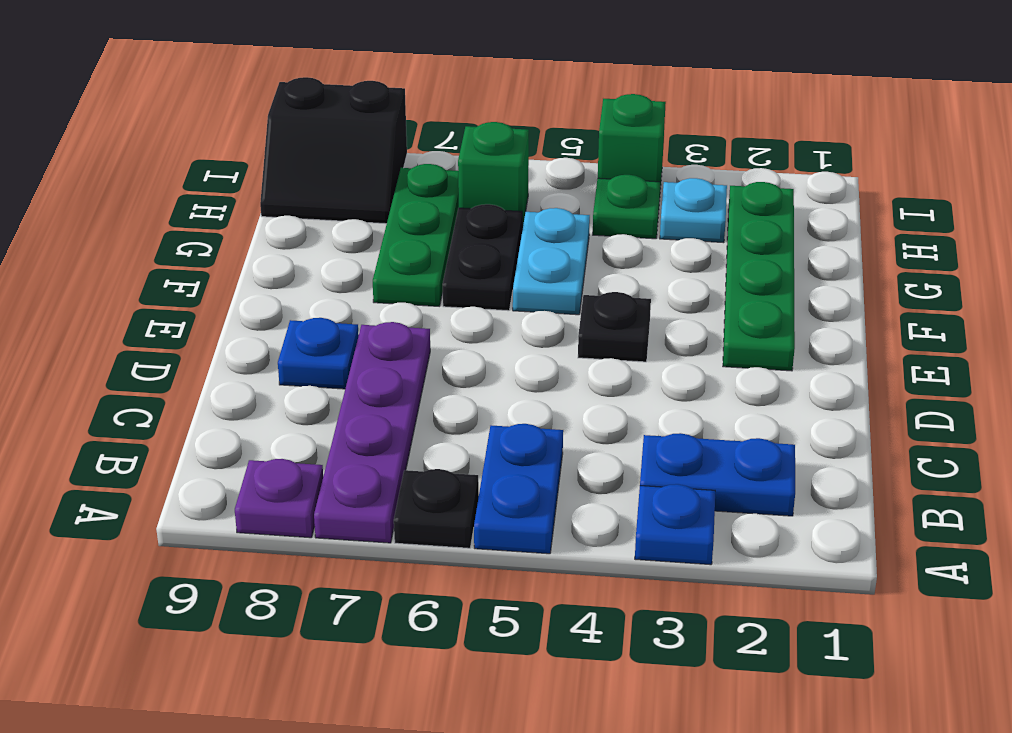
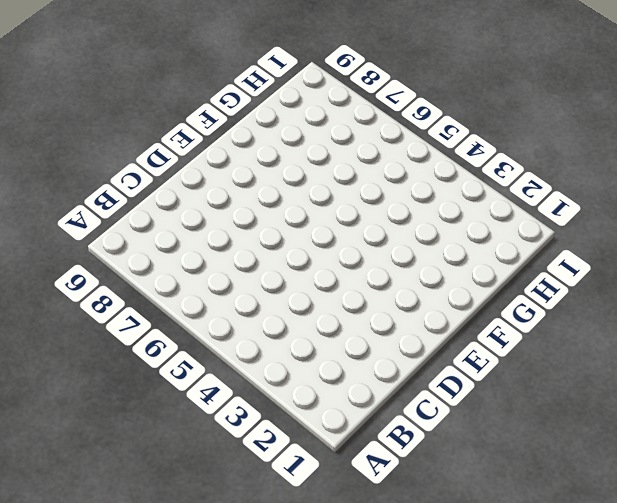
none -> blue plate A3 level 1
none -> blue plate A5:B5 level 1
none -> black plate A6 level 1

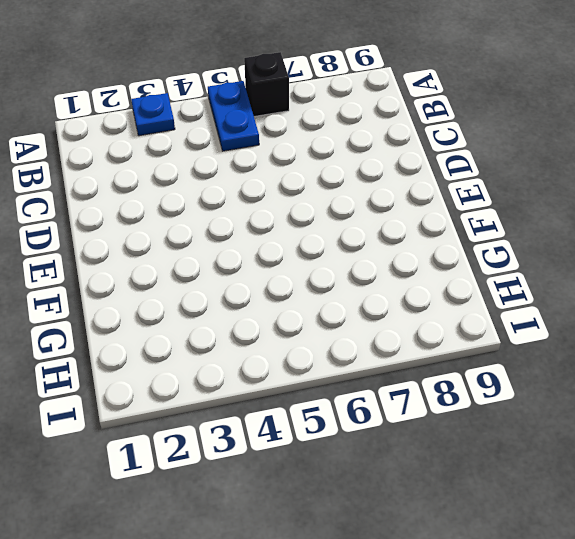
black brick A6 level 1 -> black plate A6 level 1
none -> purple plate A7:D7 level 1
none -> purple plate A8 level 1
none -> blue plate B2:B3 level 1

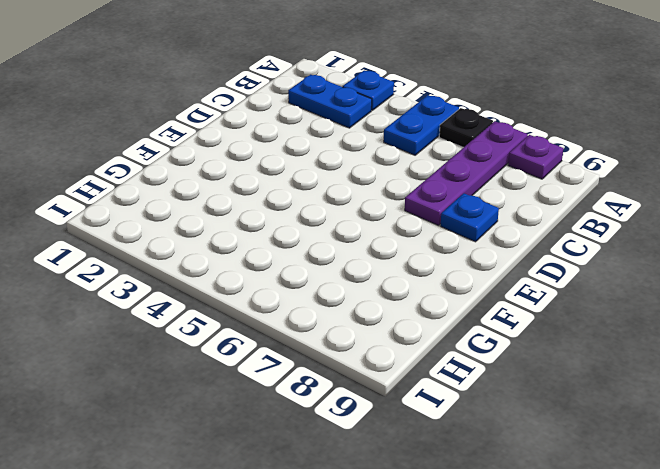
none -> green plate E2:H2 level 1
none -> black plate E4 level 1
none -> cyan plate F5:G5 level 1

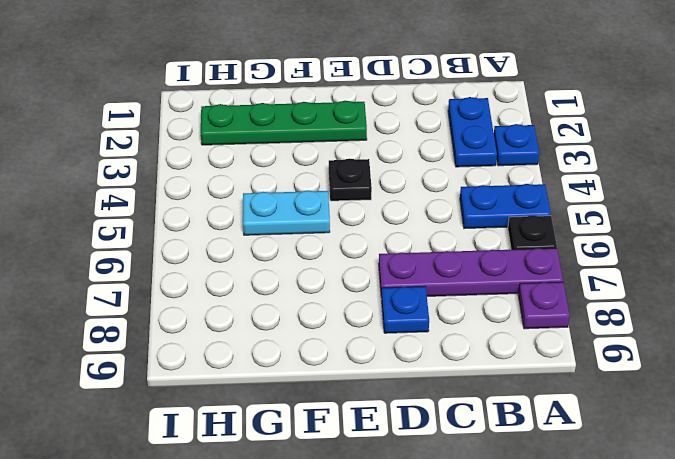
none -> black plate F6:G6 level 1
none -> green plate F7:H7 level 1
none -> cyan plate H3 level 1

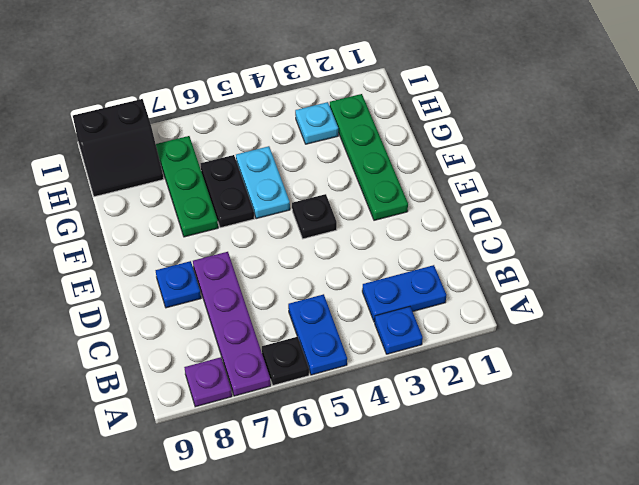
none -> green plate H4 level 1
none -> green brick H6 level 1
none -> green brick I4 level 1

